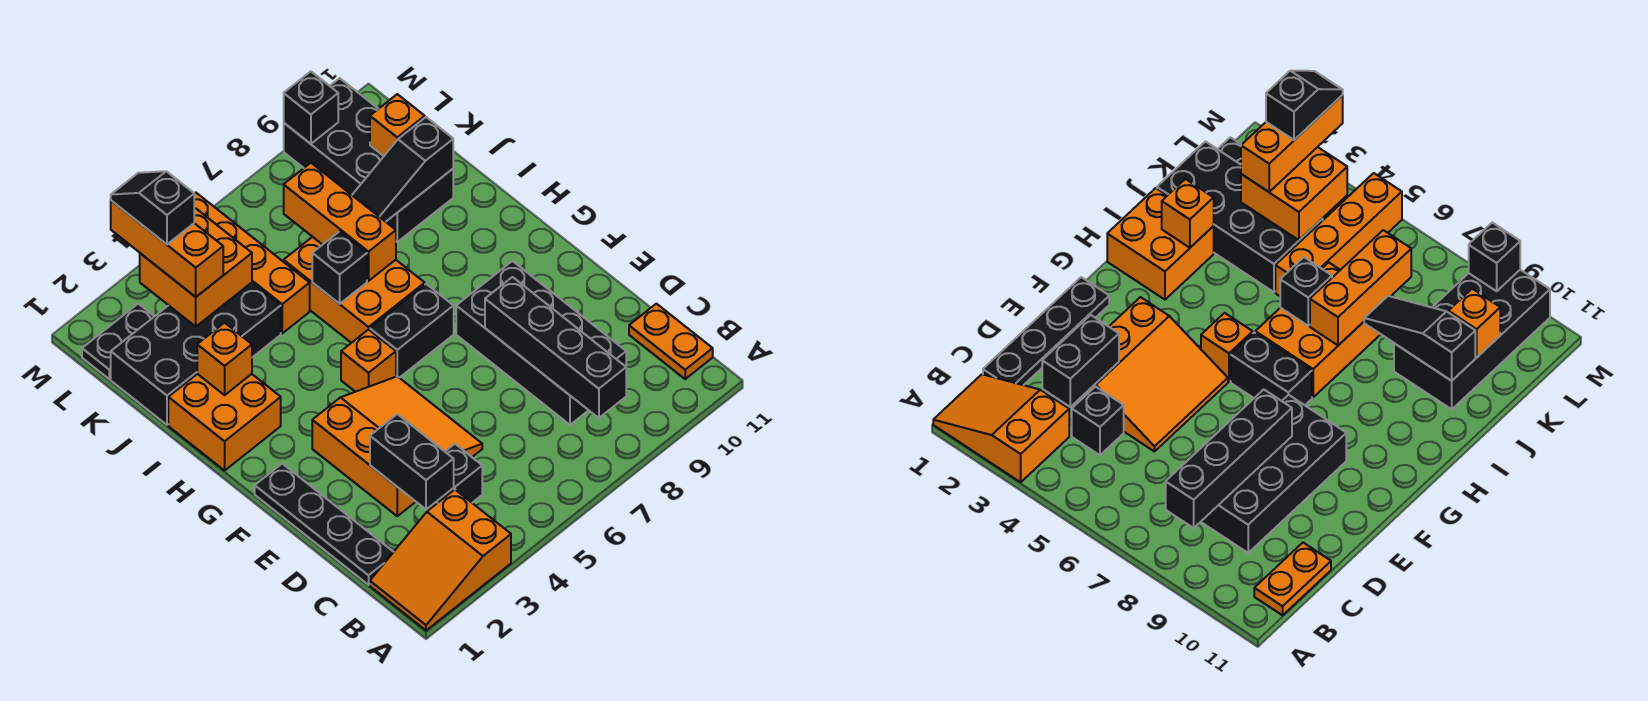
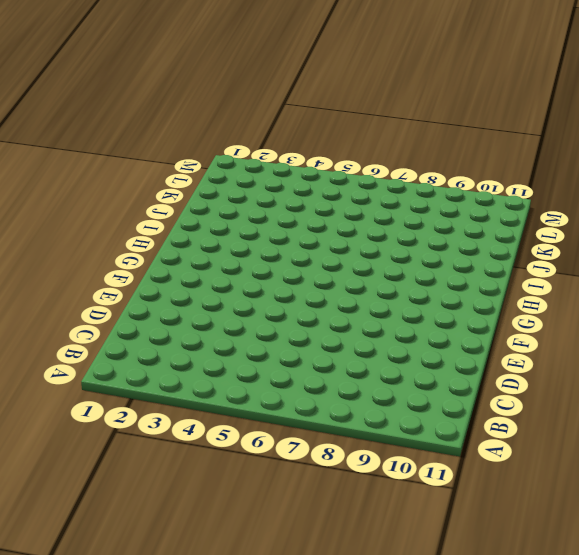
none -> orange slope A1:B3 level 1 top 3
none -> orange plate B11:C11 level 1
none -> black plate C1:F1 level 1

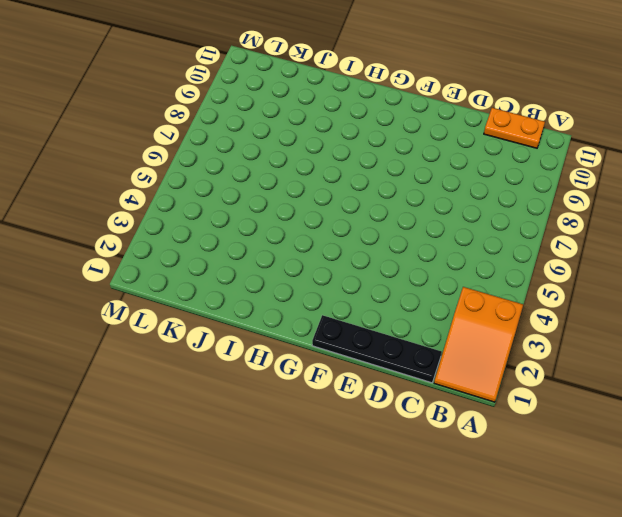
none -> black brick C4 level 1
none -> black brick C8:F9 level 1
none -> orange slope D3:F5 level 1 top 3

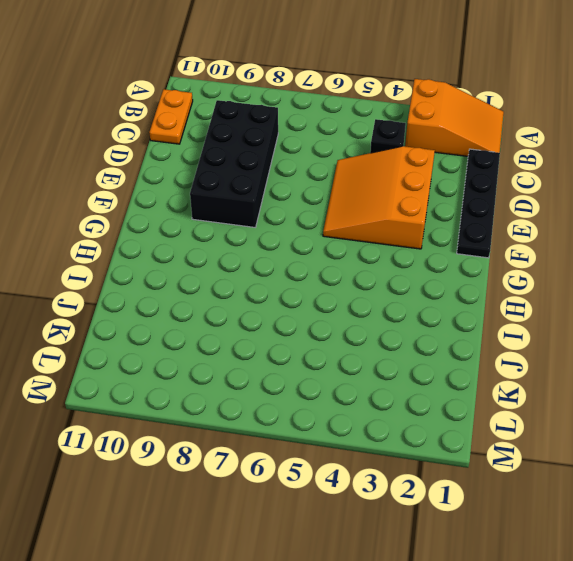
none -> orange brick G5 level 1
none -> black brick G6:G7 level 1
none -> orange brick H1:I2 level 1

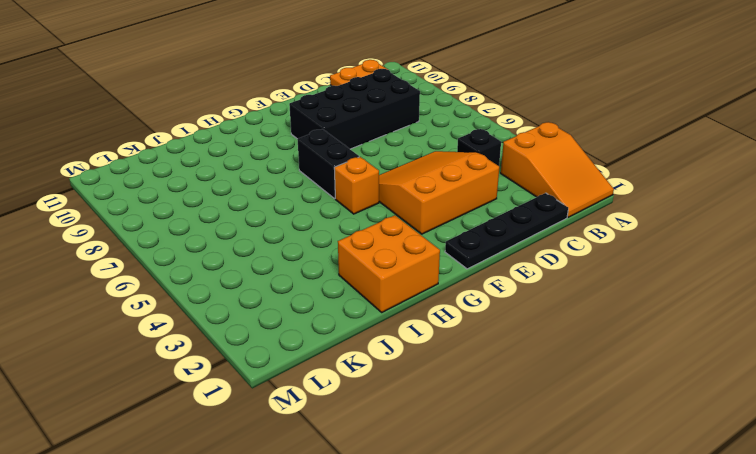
none -> orange brick H6:J7 level 1
none -> black brick J1:K4 level 1
none -> orange brick J5:M5 level 1

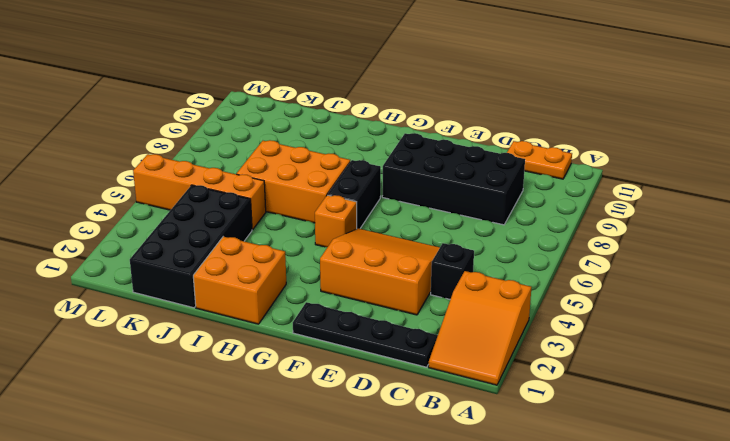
none -> black brick J9:M10 level 1
none -> black plate L1:L2 level 1
none -> black brick B8:E8 level 2

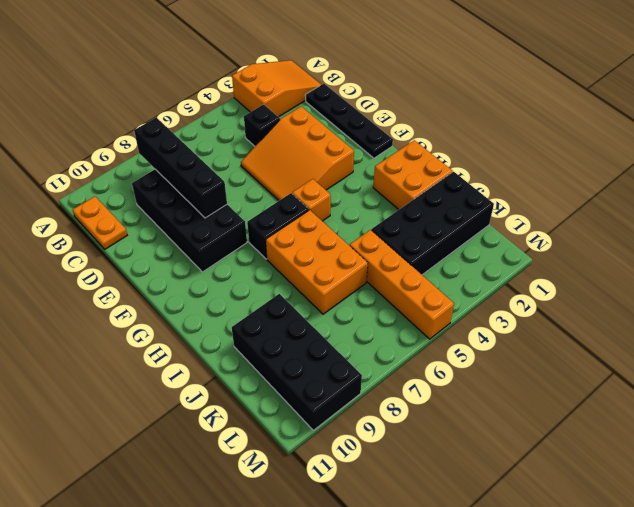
none -> black plate L1:L2 level 1
none -> black brick C3:D3 level 2
none -> orange brick I2 level 2

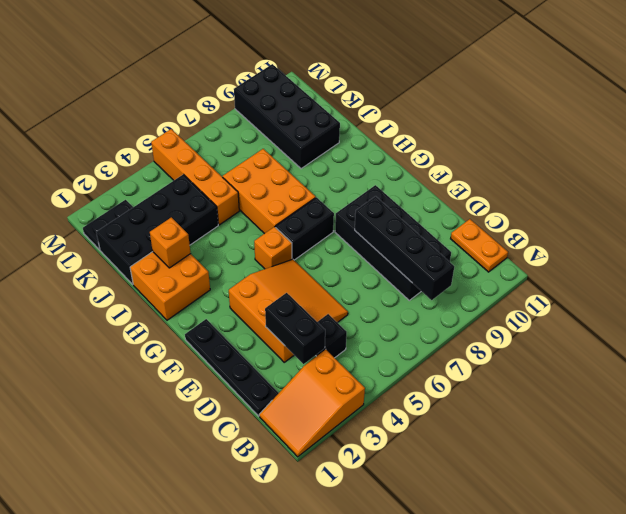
none -> black brick I6 level 2
none -> orange brick I7:K7 level 2
none -> black slope J8:J10 level 2 top 10

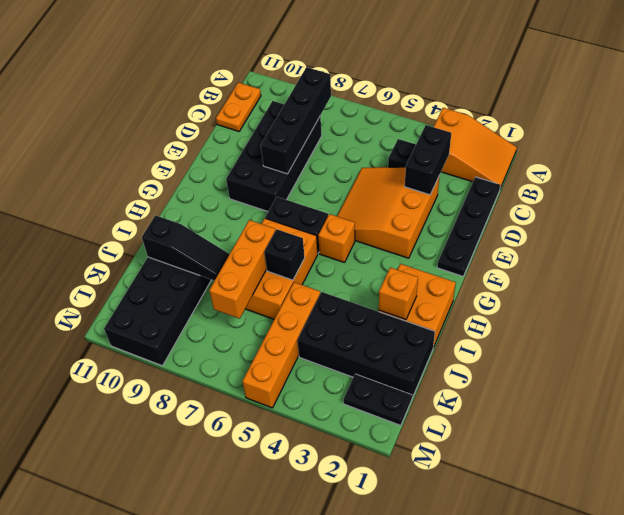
none -> orange brick K3:L4 level 2
none -> orange brick K10 level 2
none -> black brick M9 level 2

